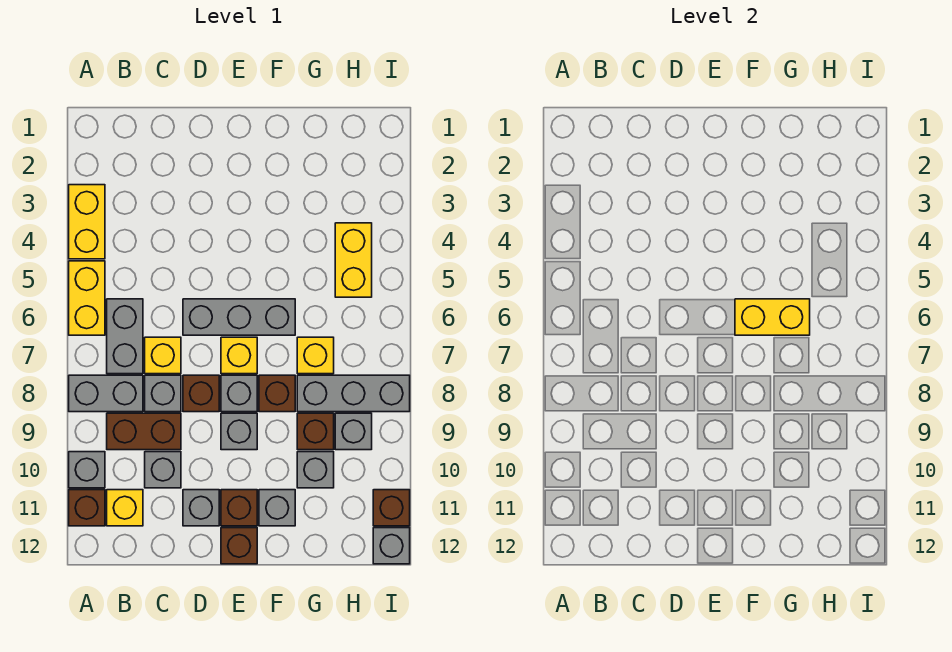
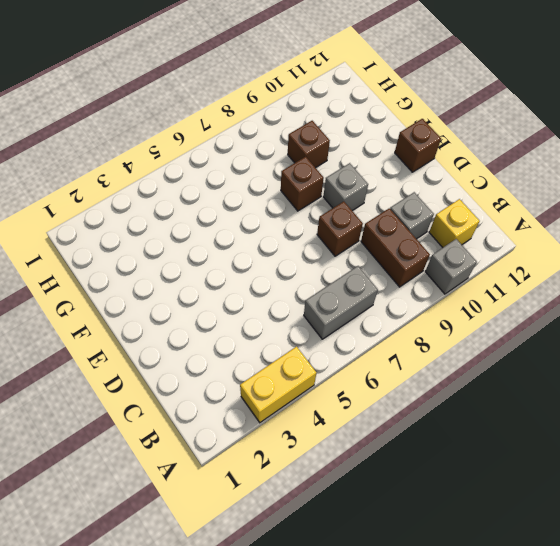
none -> yellow brick A5:A6 level 1
none -> grey brick A8:B8 level 1
none -> brown brick A11 level 1
none -> yellow brick C7 level 1

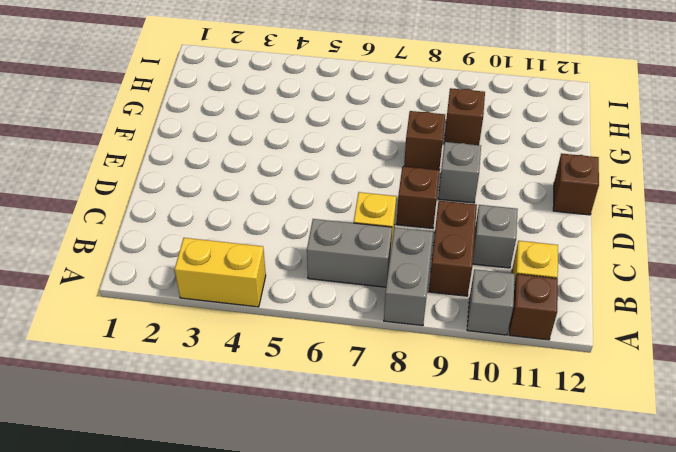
none -> yellow brick A5:A6 level 1
none -> grey brick C8 level 1
none -> grey brick D6:F6 level 1
none -> grey brick D11 level 1

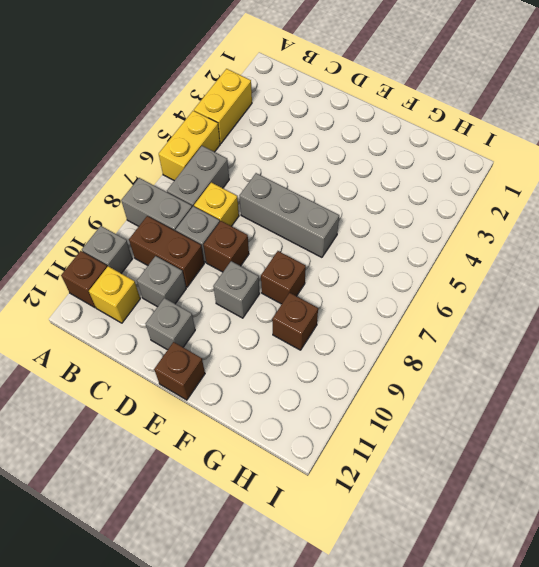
none -> yellow brick E7 level 1
none -> grey brick E8 level 1
none -> brown brick E11 level 1
none -> grey brick F11 level 1

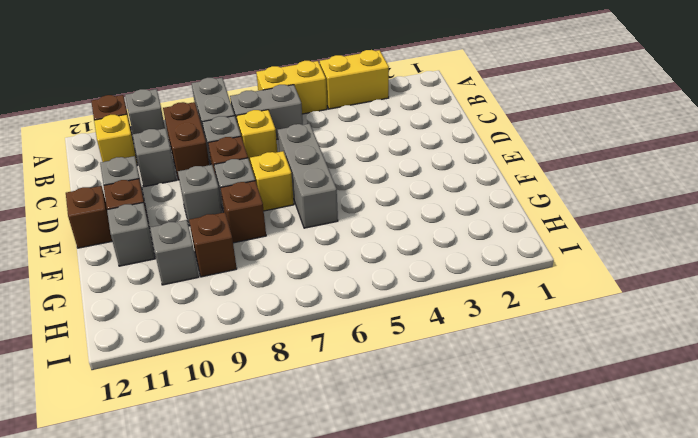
none -> yellow brick G7 level 1
none -> grey brick G8:I8 level 1
none -> yellow brick H4:H5 level 1
none -> grey brick H9 level 1

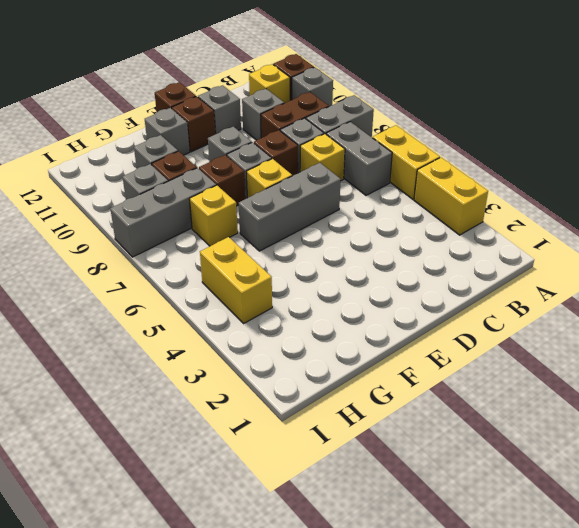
none -> brown brick I11 level 1
none -> grey brick I12 level 1
none -> yellow brick F6:G6 level 2

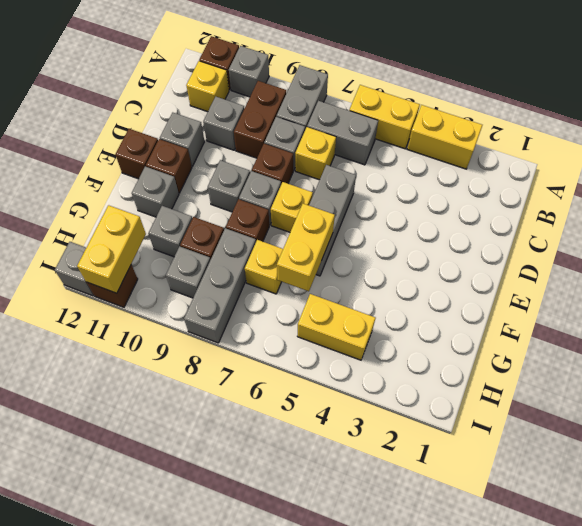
yellow brick H11:I11 level 2 -> none

